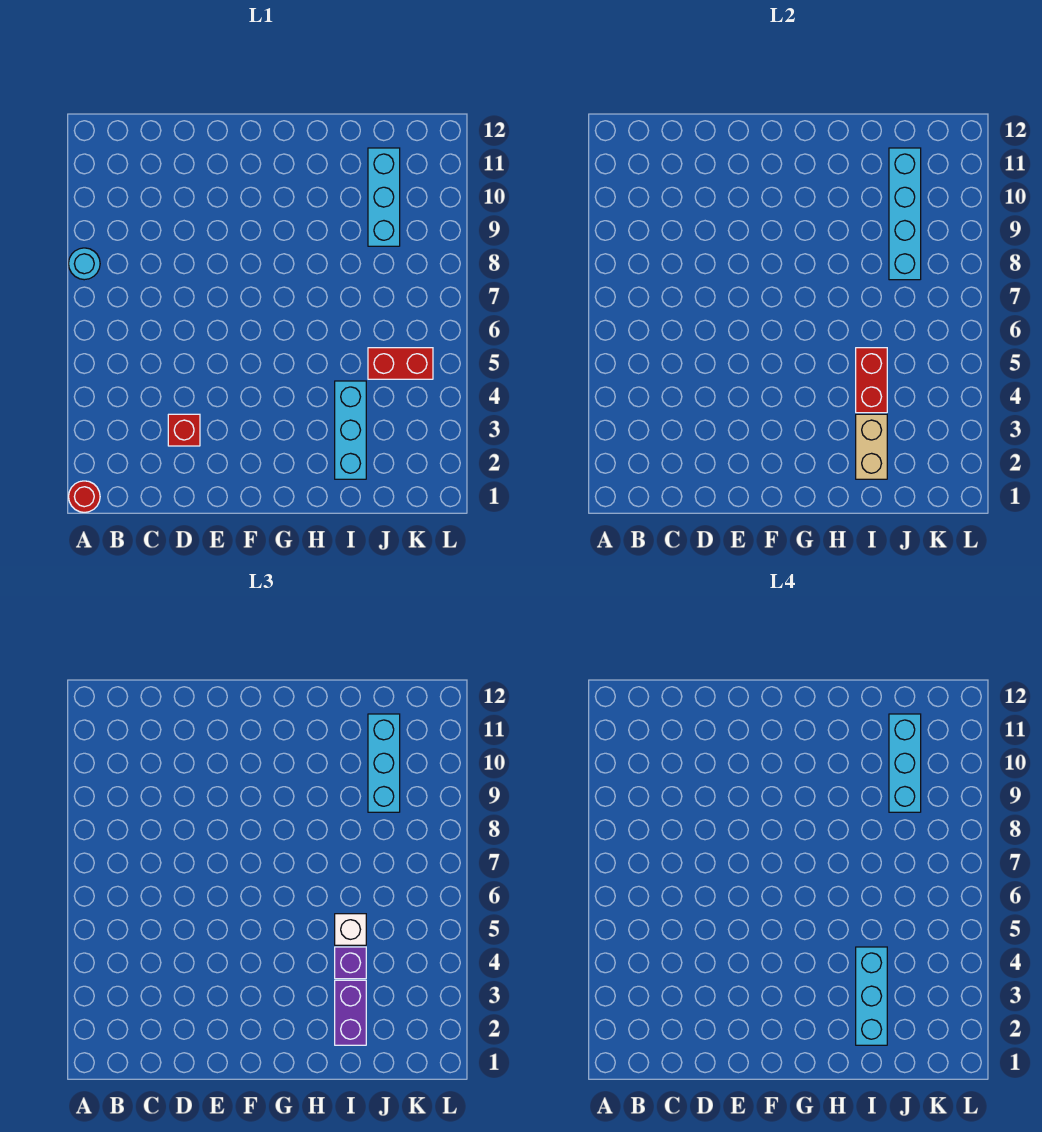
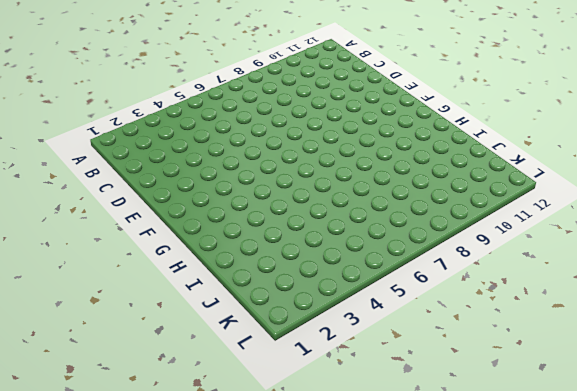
none -> red round brick A1 level 1
none -> cyan round brick A8 level 1
none -> red brick D3 level 1

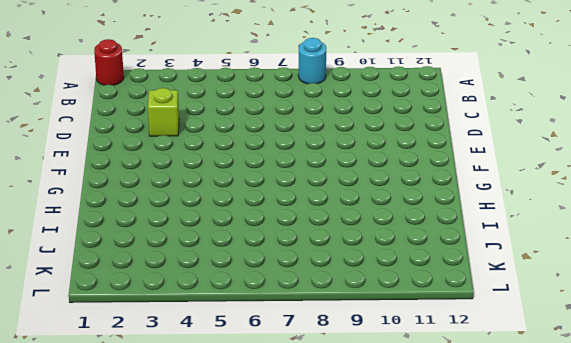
lime brick D3 level 1 -> red brick D3 level 1
none -> cyan brick I2:I4 level 1
none -> red brick J5:K5 level 1
none -> cyan brick J9:J11 level 1

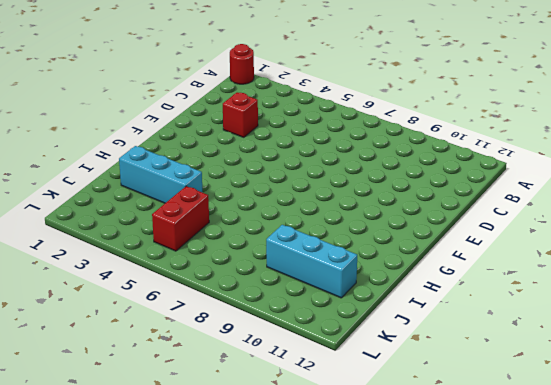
none -> cyan round brick A8 level 1
none -> tan brick I2:I3 level 2
none -> red brick I4:I5 level 2

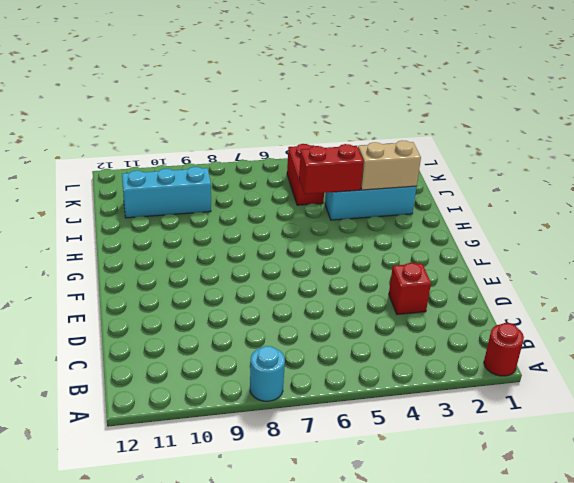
none -> cyan brick J8:J11 level 2
none -> purple brick I2:I3 level 3
none -> purple brick I4 level 3

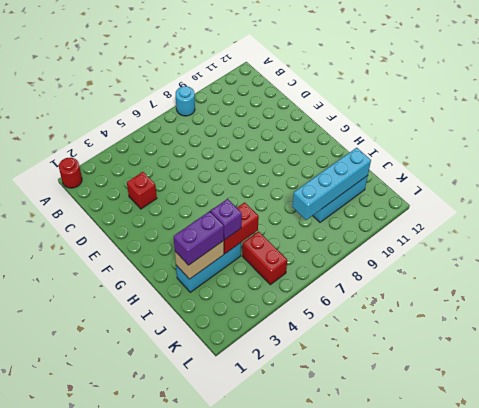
none -> white brick I5 level 3
none -> cyan brick J9:J11 level 3
none -> cyan brick I2:I4 level 4

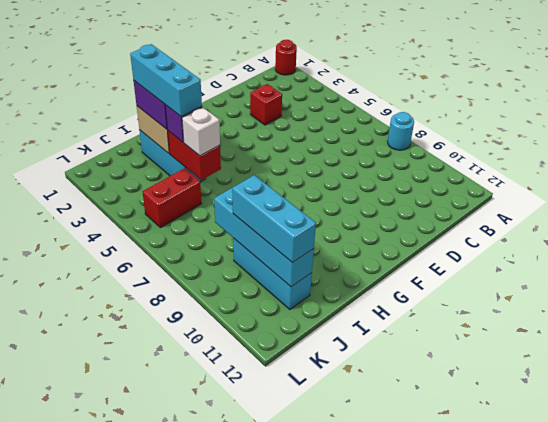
none -> cyan brick J9:J11 level 4

